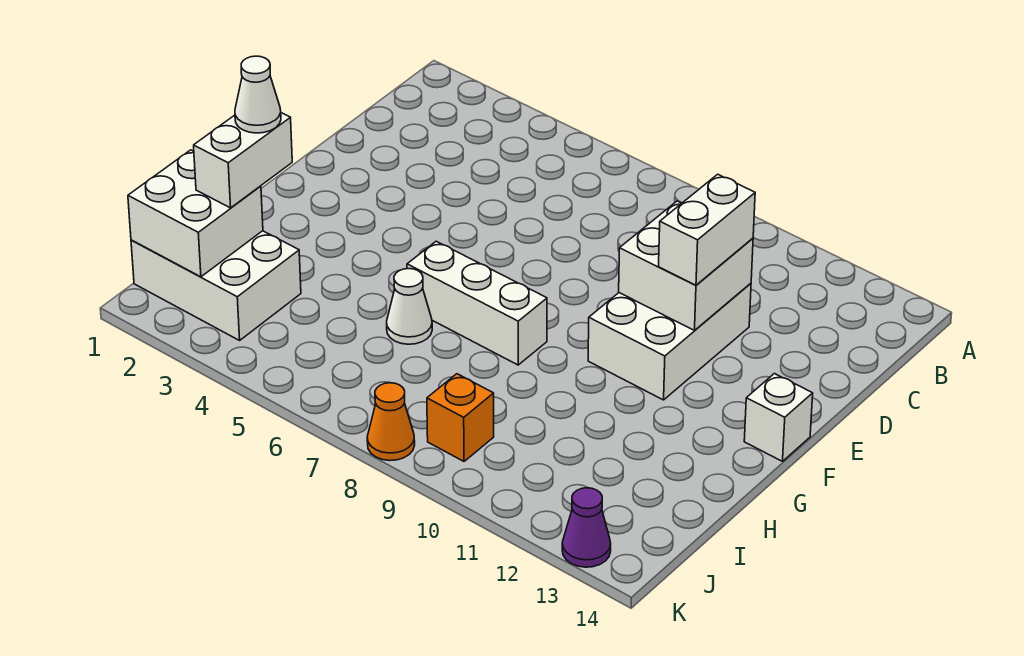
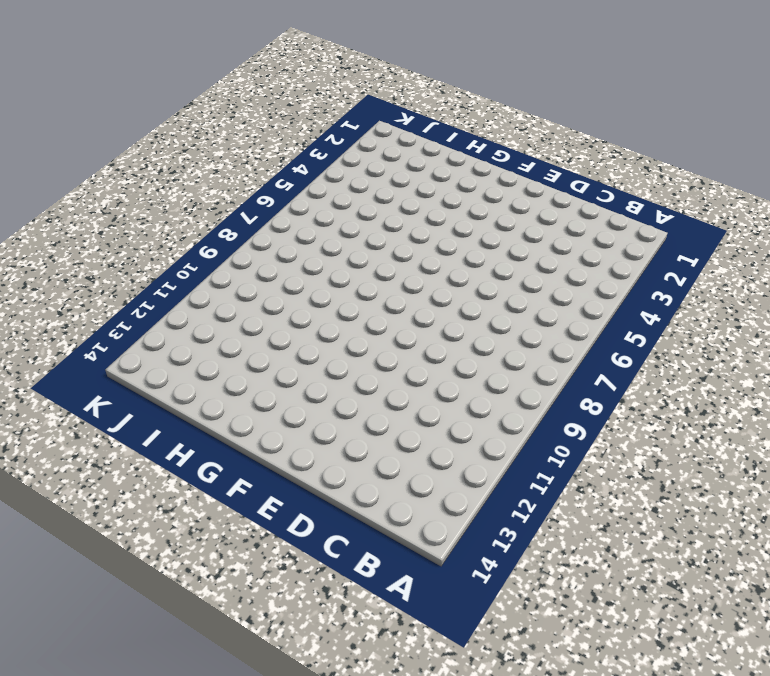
none -> white brick D10:F11 level 1
none -> white brick F14 level 1
none -> white brick G6:G8 level 1

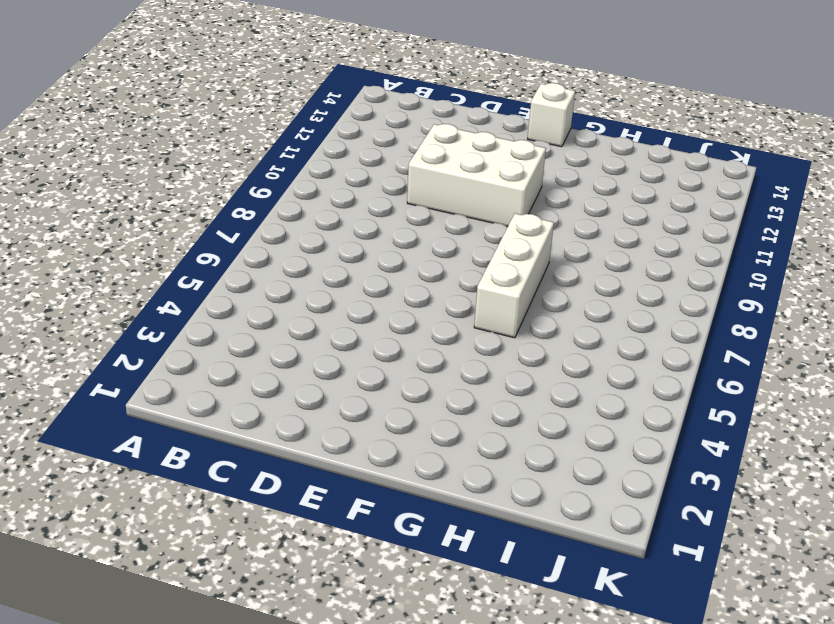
none -> white cone H6 level 1
none -> white brick I1:J3 level 1
none -> orange brick J9 level 1

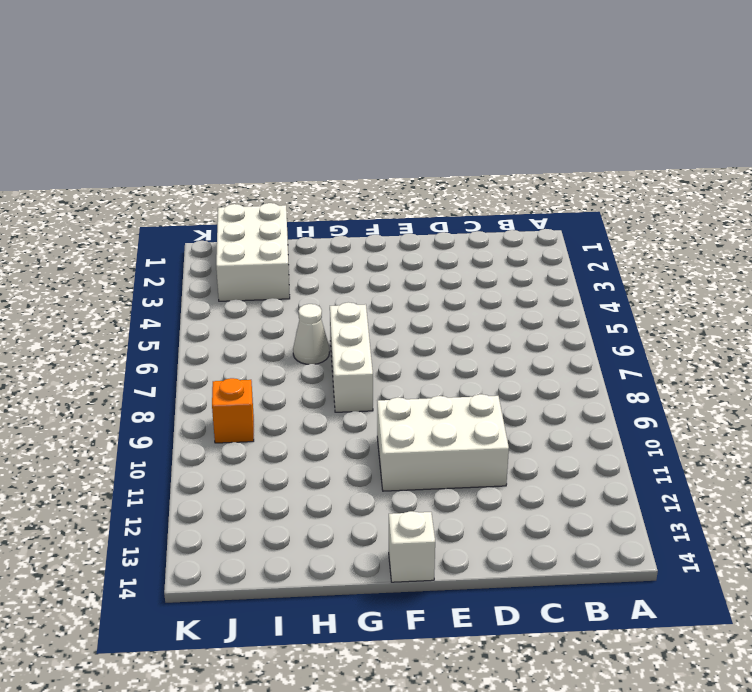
none -> orange cone K8 level 1
none -> purple cone K13 level 1
none -> white brick D10:E11 level 2

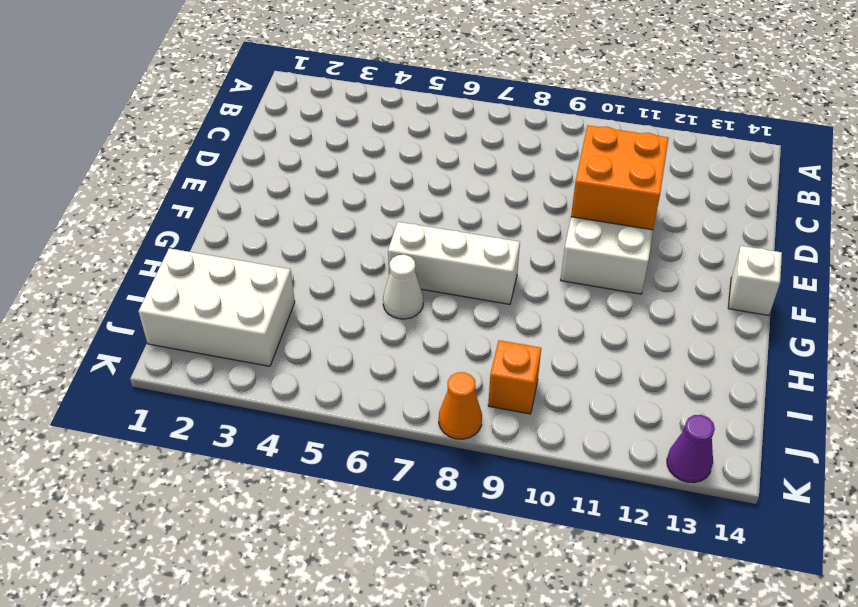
orange brick D10:E11 level 2 -> white brick D10:E11 level 2
none -> white brick I1:J2 level 2
none -> white brick D11:E11 level 3
none -> white brick H2:I2 level 3

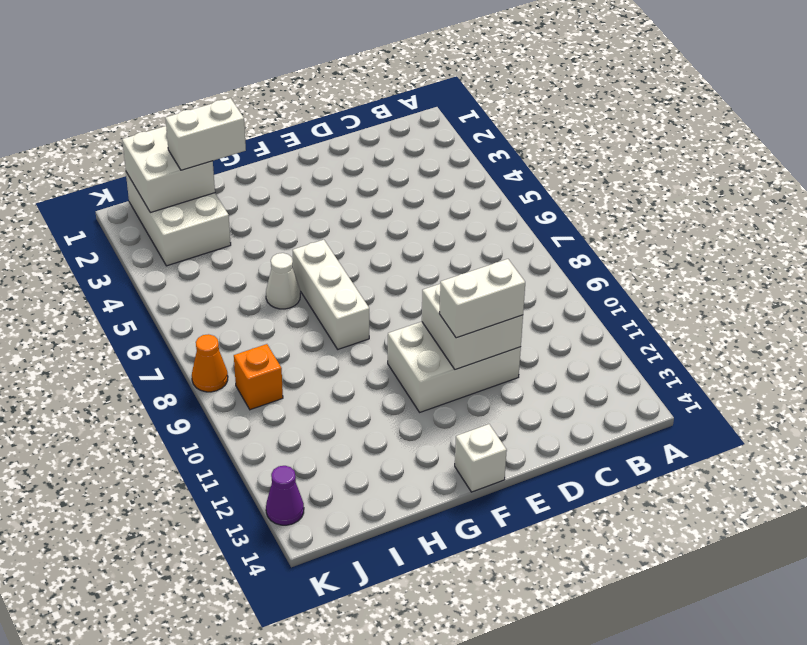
none -> white cone H2 level 4

